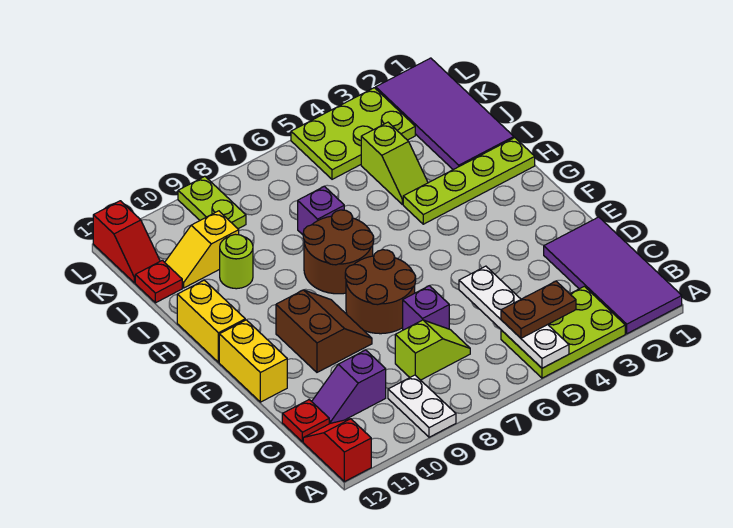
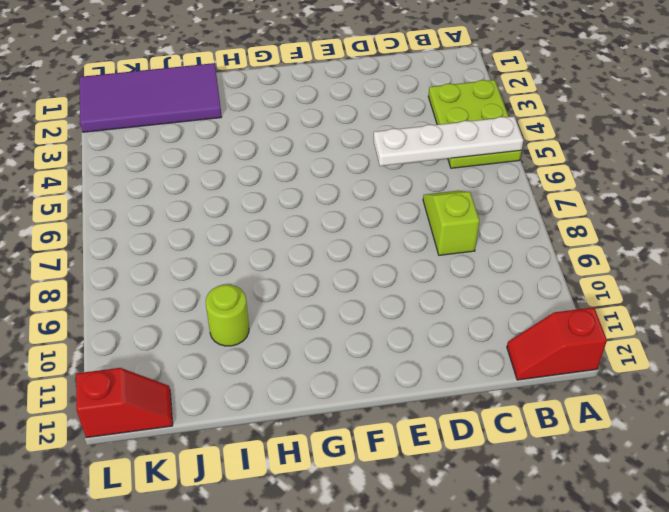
none -> purple tile A1:D2 level 1
none -> white plate A9:B9 level 1
none -> purple slope C10:C11 level 1 top 10

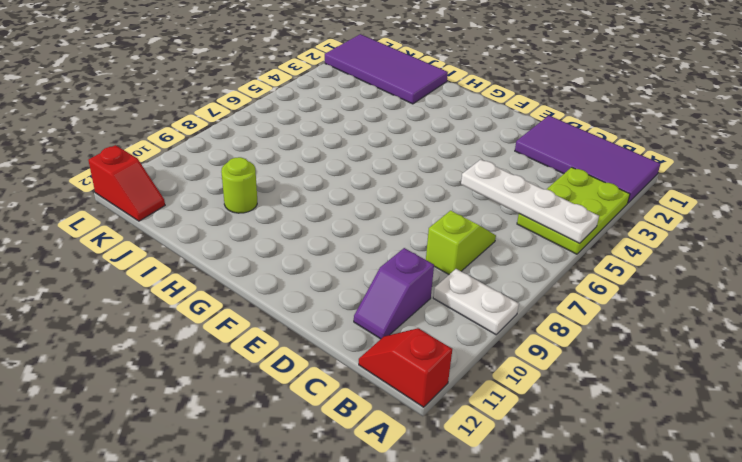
none -> red plate C12 level 1
none -> purple brick D7 level 1
none -> brown round brick E7:F8 level 1

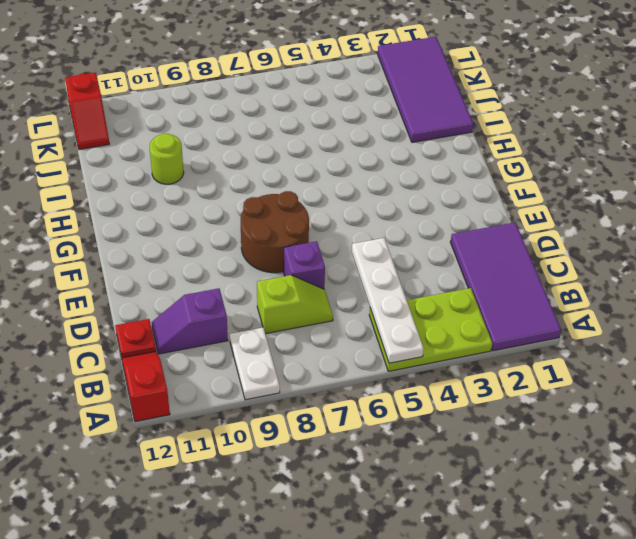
none -> brown slope E9:F10 level 1 top 10
none -> yellow brick E12:F12 level 1
none -> brown round brick G7:H8 level 1

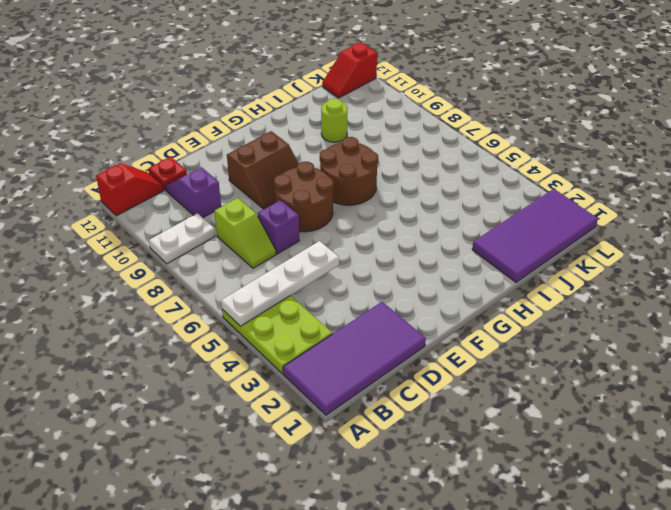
none -> yellow brick E12:F12 level 1
none -> yellow brick G12:H12 level 1
none -> lime plate H1:H4 level 1

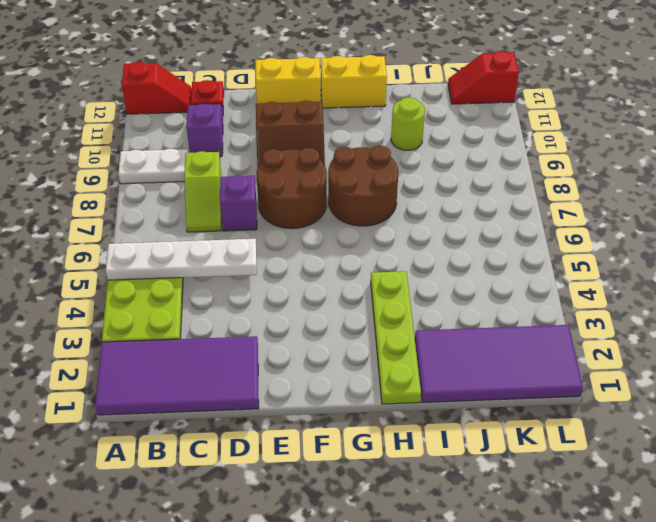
none -> lime slope I4:J4 level 1 top J
none -> purple brick I7 level 1
none -> yellow slope J10:J11 level 1 top 10

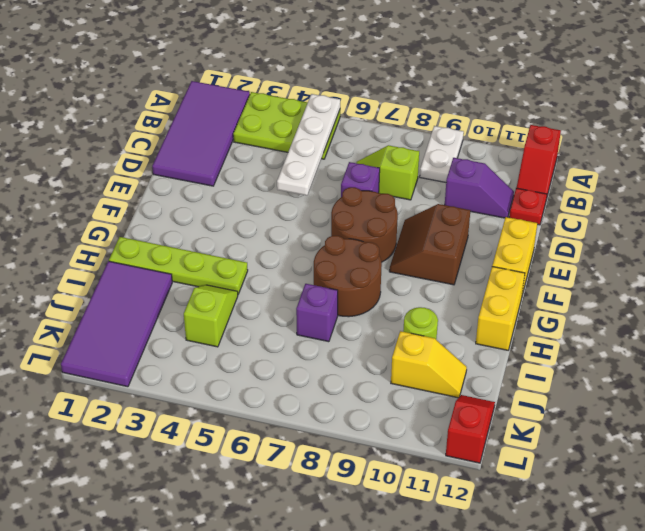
none -> red plate J12 level 1
none -> lime plate K3:L5 level 1
none -> lime plate K9:L9 level 1

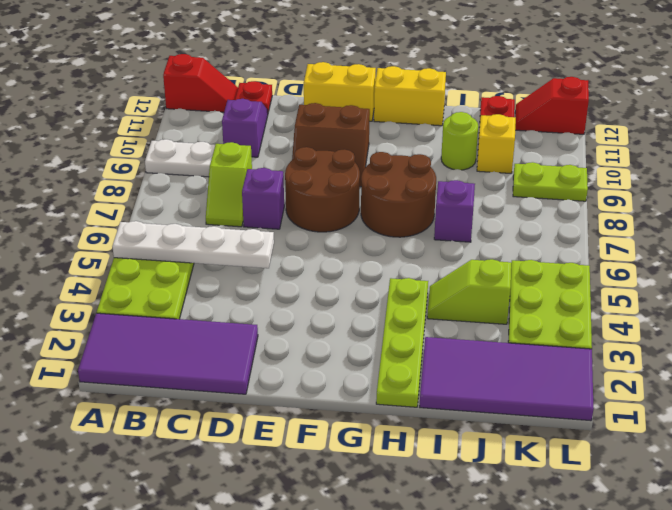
none -> brown plate B4:B5 level 3

